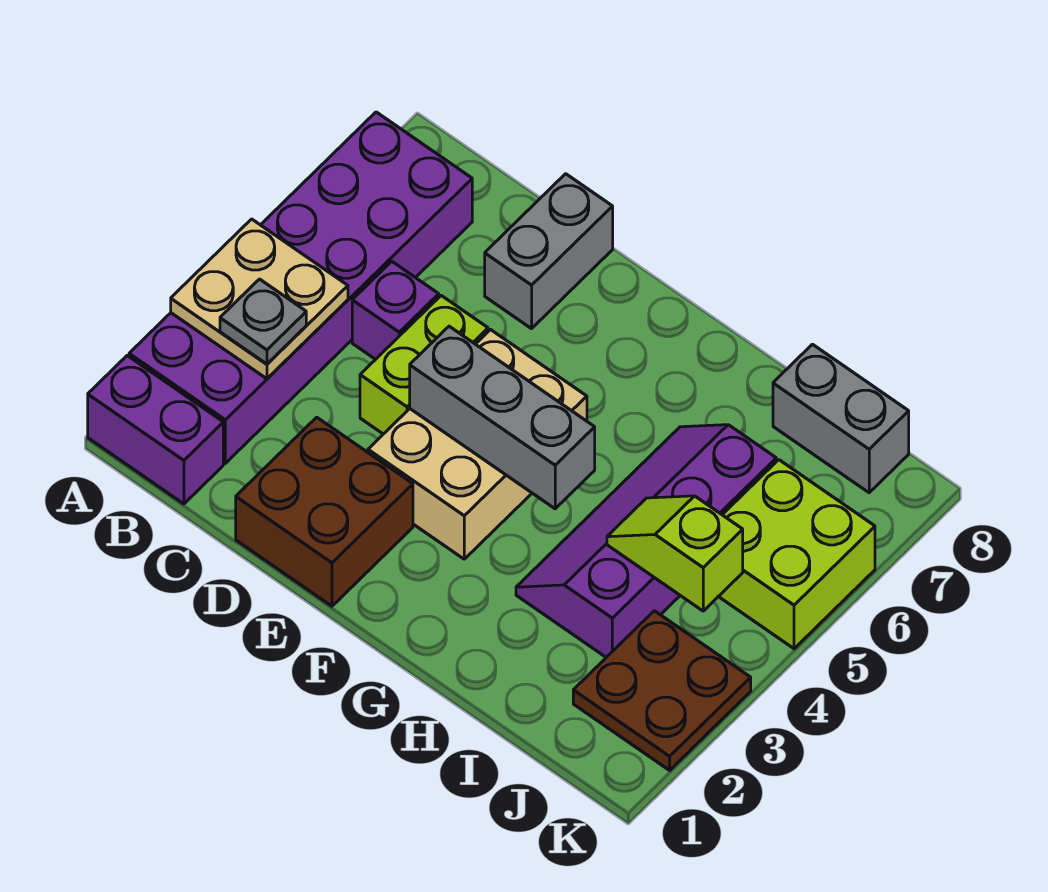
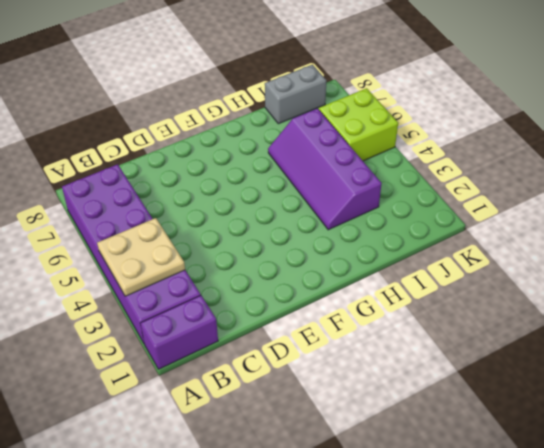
none -> purple brick C5 level 1
none -> brown brick D1:E2 level 1
none -> lime brick D4:D5 level 1

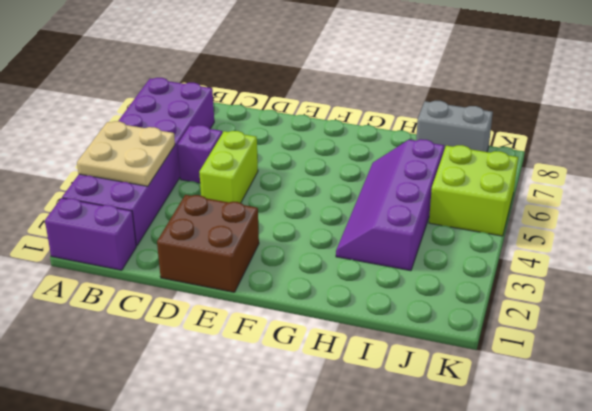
none -> grey brick D7:D8 level 1
none -> tan brick E3:F5 level 1
none -> brown plate J2:K3 level 1

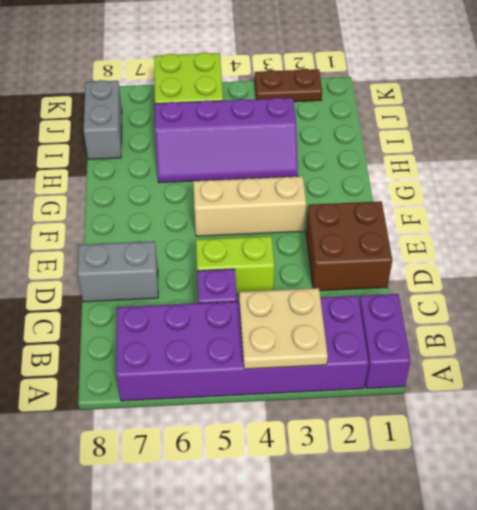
tan brick F3:F5 level 1 -> tan brick E3:F5 level 1
brown plate K2:K3 level 1 -> brown plate J2:K3 level 1
none -> grey brick E4:G4 level 2
none -> lime slope I4:J4 level 2 top J
none -> grey plate B3 level 3

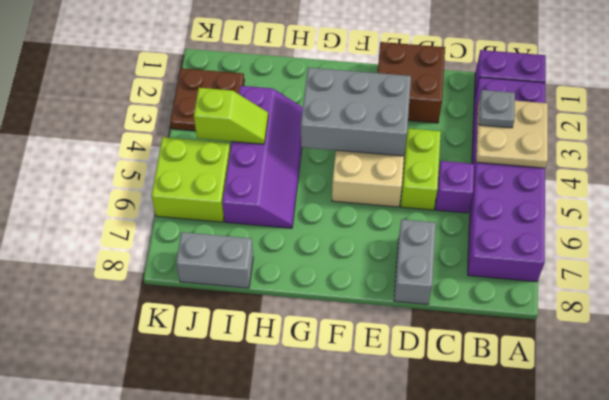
grey brick E3:G4 level 2 -> grey brick E4:G4 level 2

